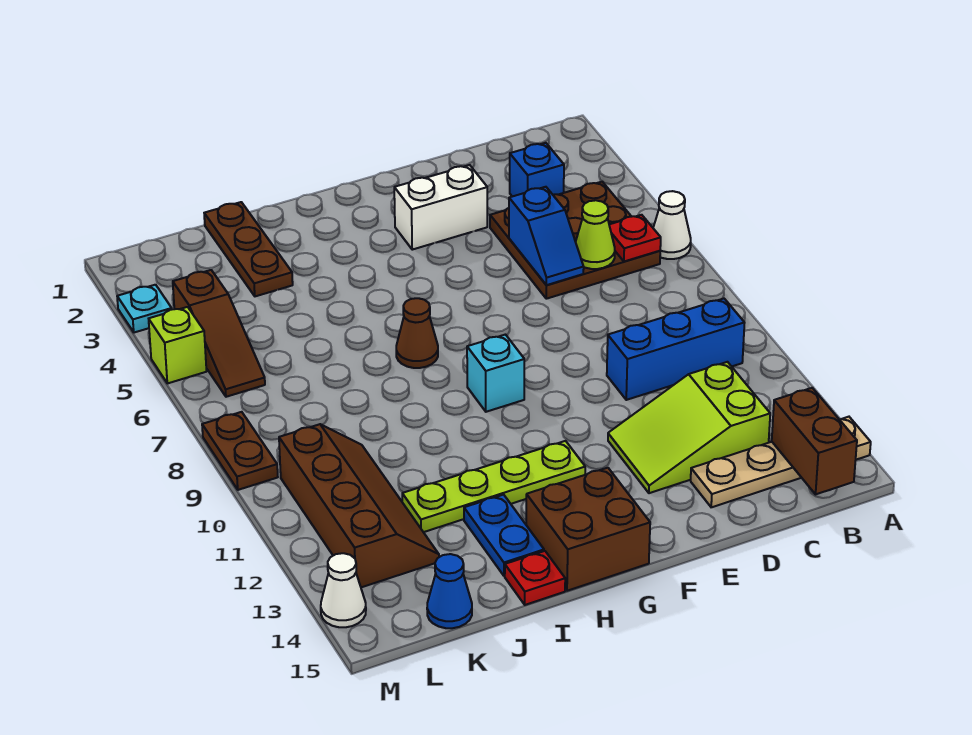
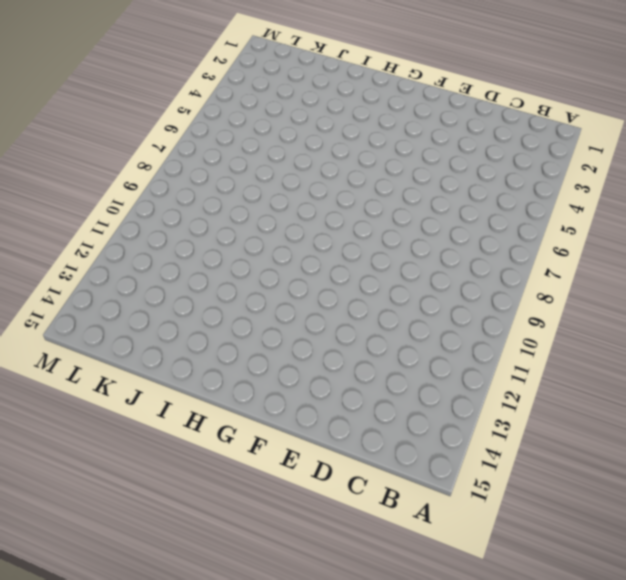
none -> white cone A6 level 1
none -> tan plate A14:D14 level 1
none -> brown plate B4:D6 level 1

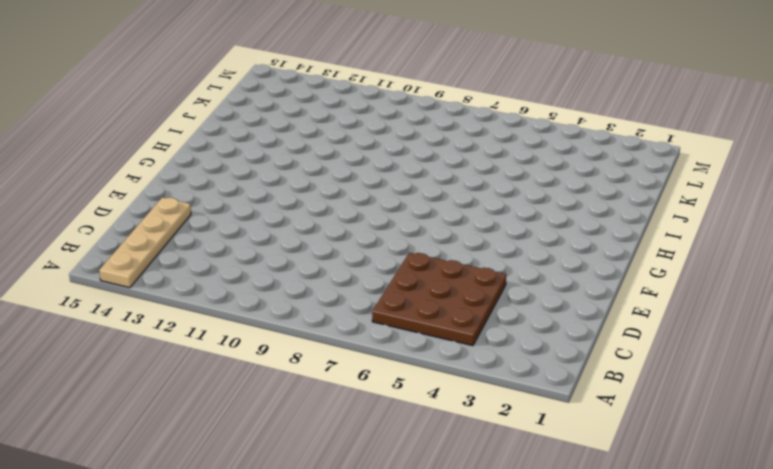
none -> white cone A6 level 1
none -> blue brick B10:D10 level 1
none -> blue brick C3 level 1

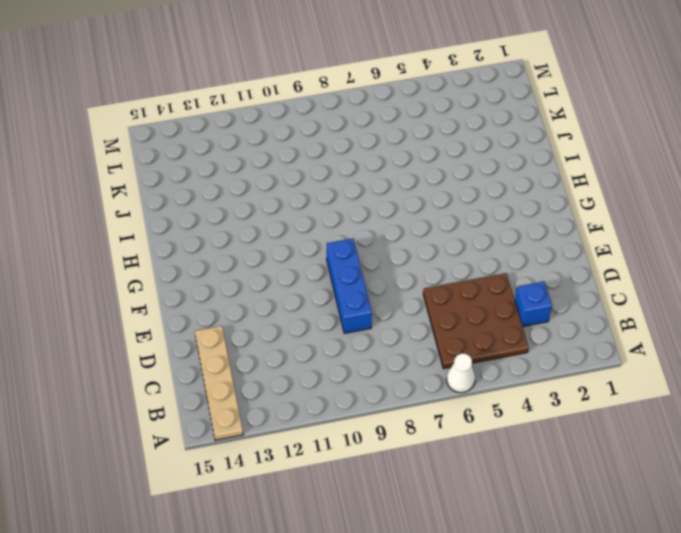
blue brick D9:F9 level 1 -> blue brick B10:D10 level 1
none -> lime slope C12:E13 level 1 top C
none -> white brick E3:F3 level 1
none -> cyan brick G9 level 1

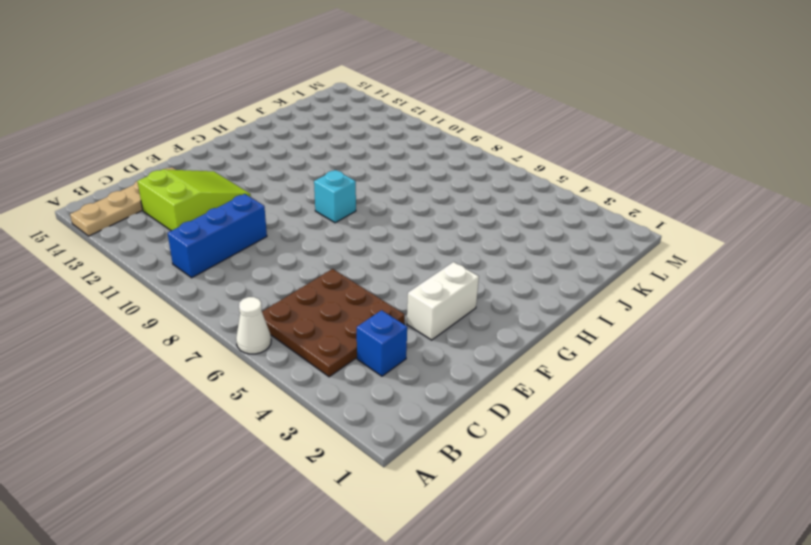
none -> lime plate G12:J12 level 1
none -> brown brick G14:H15 level 1
none -> brown cone H7 level 1

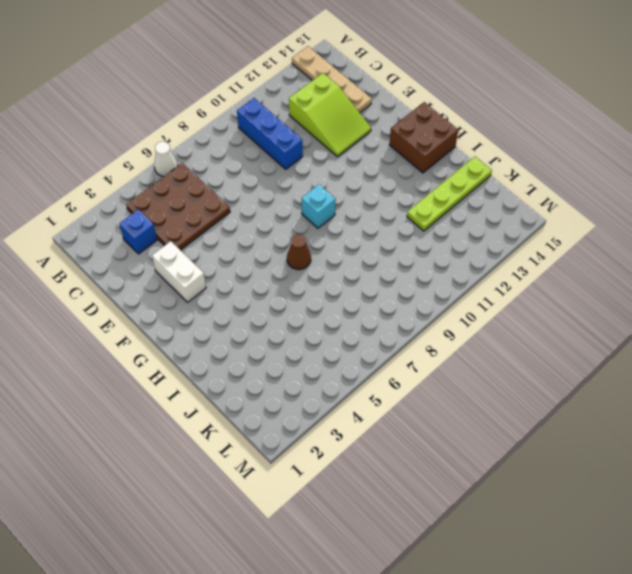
lime plate J12:J15 level 1 -> lime plate G12:J12 level 1
none -> blue plate I13:I14 level 1
none -> red plate I15 level 1
none -> brown plate J1:J3 level 1

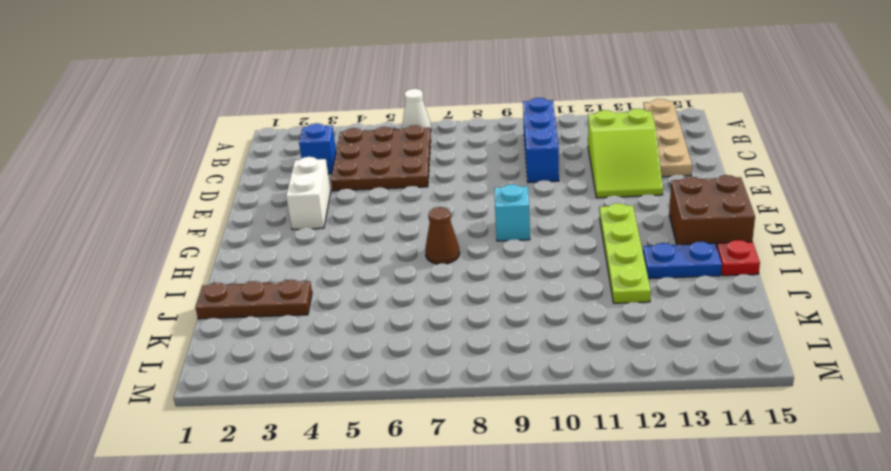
none -> brown slope K10:L13 level 1 top L
none -> blue cone K15 level 1
none -> brown slope L4:L6 level 1 top 4

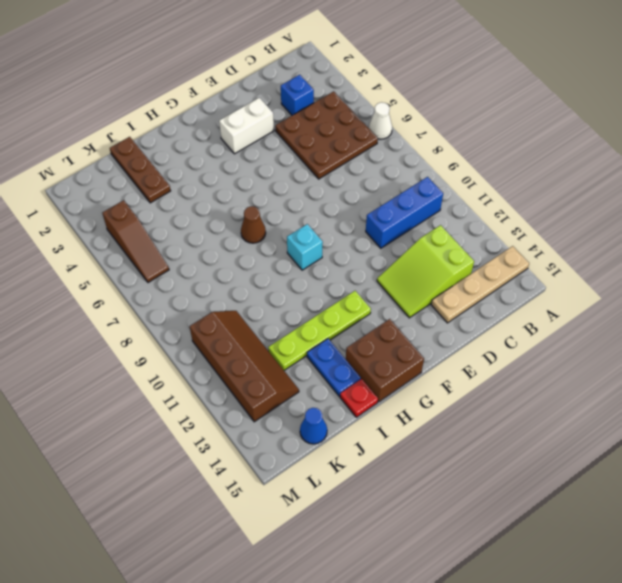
none -> cyan plate M3 level 1
none -> lime brick M5 level 1
none -> brown plate M8:M9 level 1

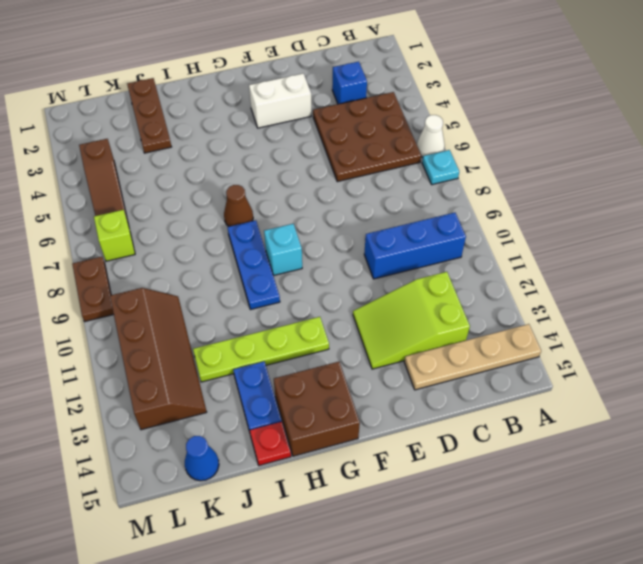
cyan plate A7 level 1 -> cyan plate M3 level 1
blue plate H8:H10 level 1 -> none
lime brick L7 level 1 -> lime brick M5 level 1
none -> white cone M14 level 1
none -> red plate B6 level 2
none -> brown brick B14:B15 level 2

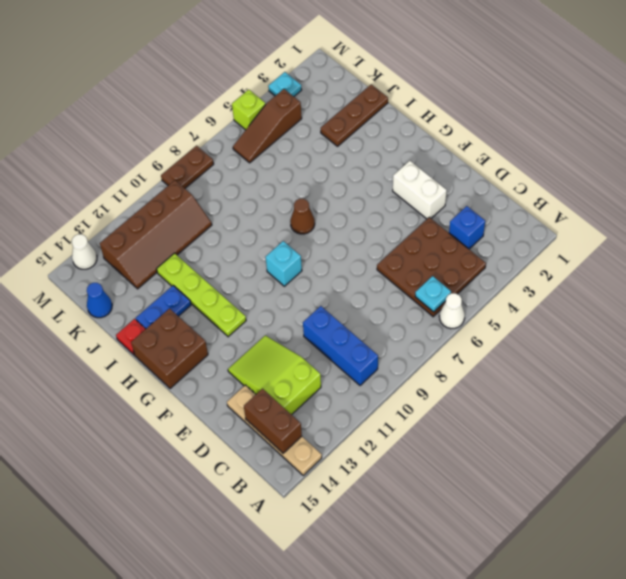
cyan plate B6 level 2 -> red plate B6 level 2
brown brick B14:C14 level 2 -> brown brick B14:B15 level 2
none -> lime cone C6 level 2
none -> blue slope D5:D6 level 2 top 5

